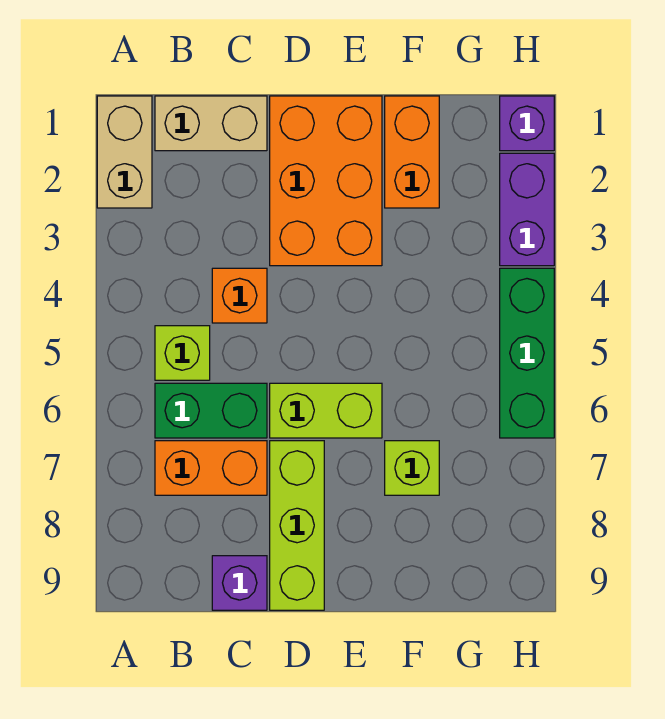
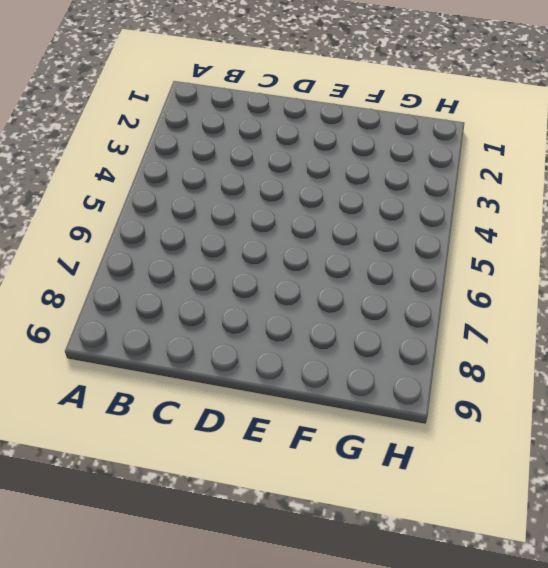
none -> tan brick A1:A2 level 1
none -> tan brick B1:C1 level 1
none -> lime brick B5 level 1

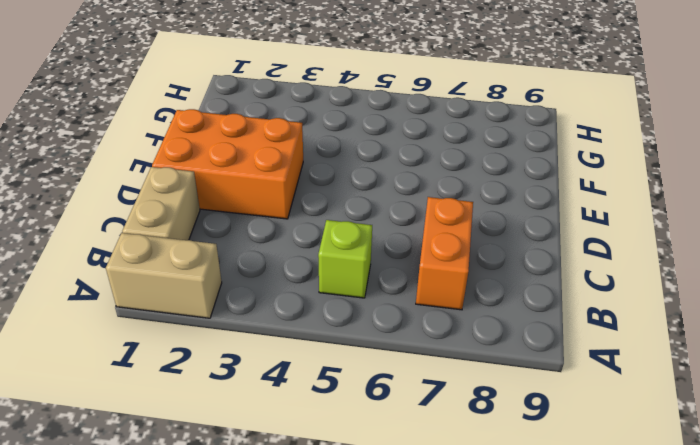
none -> green brick B6:C6 level 1
none -> orange brick C4 level 1
none -> purple brick C9 level 1

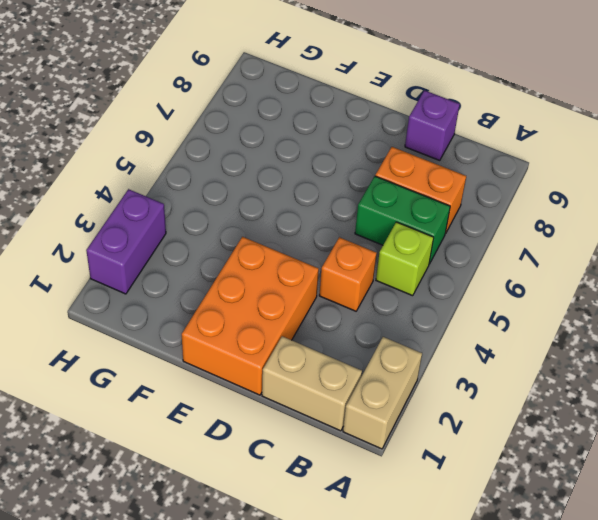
none -> lime brick D6:E6 level 1
none -> lime brick D7:D9 level 1
none -> orange brick F1:F2 level 1

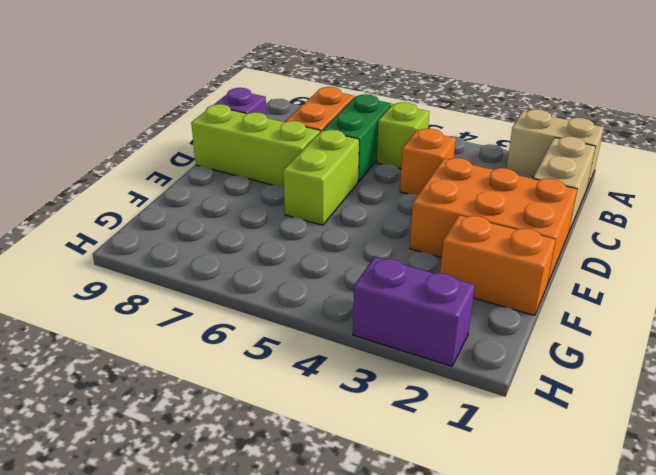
none -> lime brick F7 level 1
none -> purple brick H1 level 1
none -> green brick H4:H6 level 1

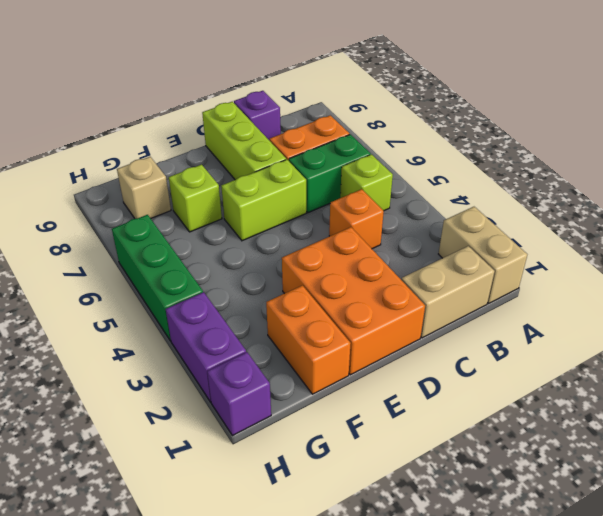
tan brick G8 level 1 -> none

